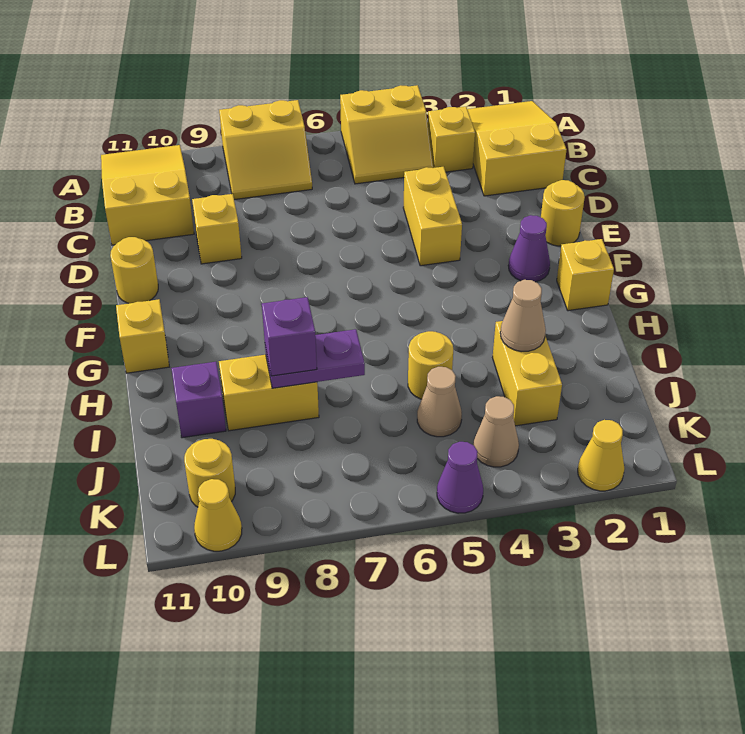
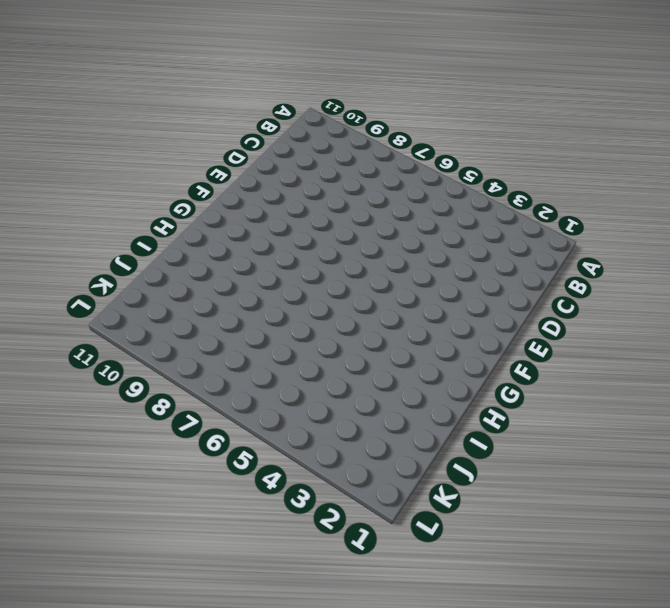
none -> yellow slope A1:C2 level 1 top C
none -> yellow slope A4:B5 level 1 top A
none -> yellow slope A7:B8 level 1 top A

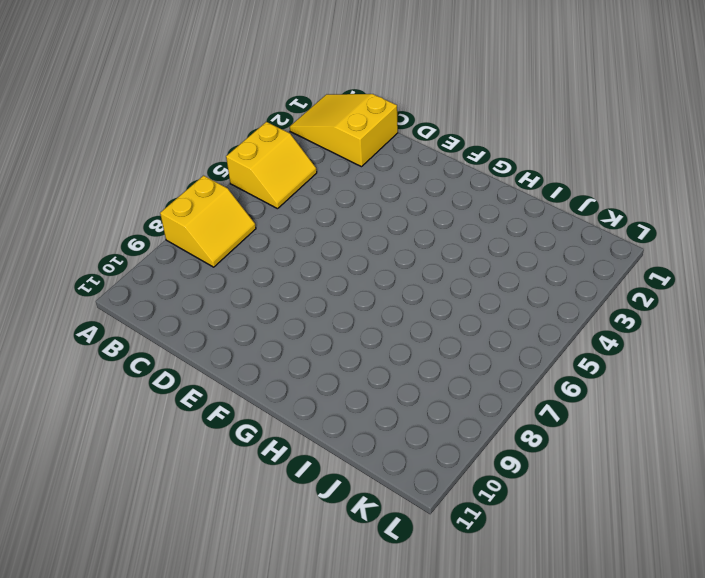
none -> yellow slope A10:C11 level 1 top C
none -> yellow brick B3 level 1
none -> yellow brick D4:E4 level 1

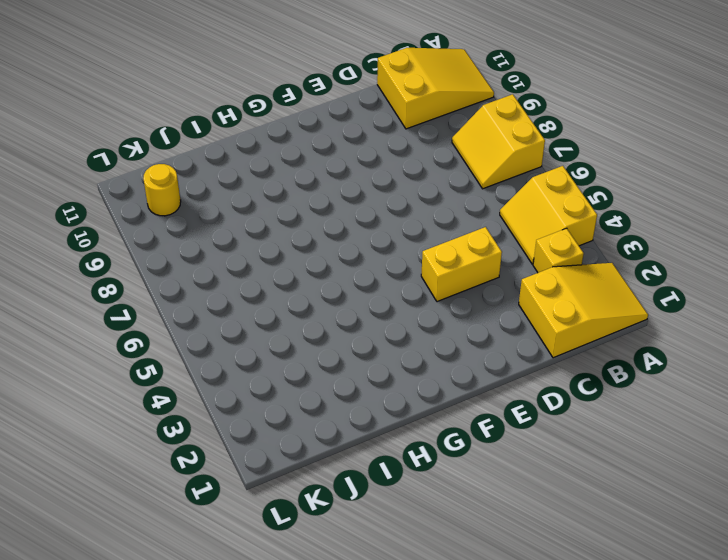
none -> yellow brick D9 level 1
none -> yellow round brick E1 level 1
none -> yellow round brick E11 level 1

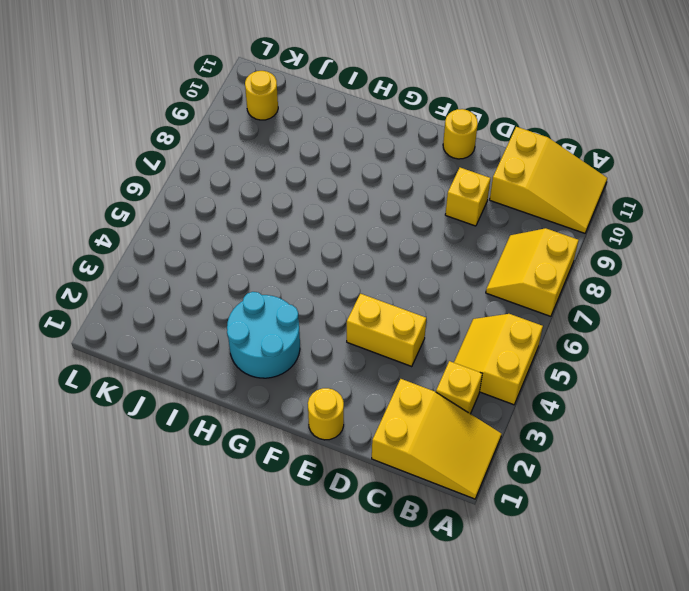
cyan round brick G2:H3 level 1 -> none
none -> purple cone F2 level 1
none -> yellow brick G1 level 1
none -> yellow brick G11 level 1

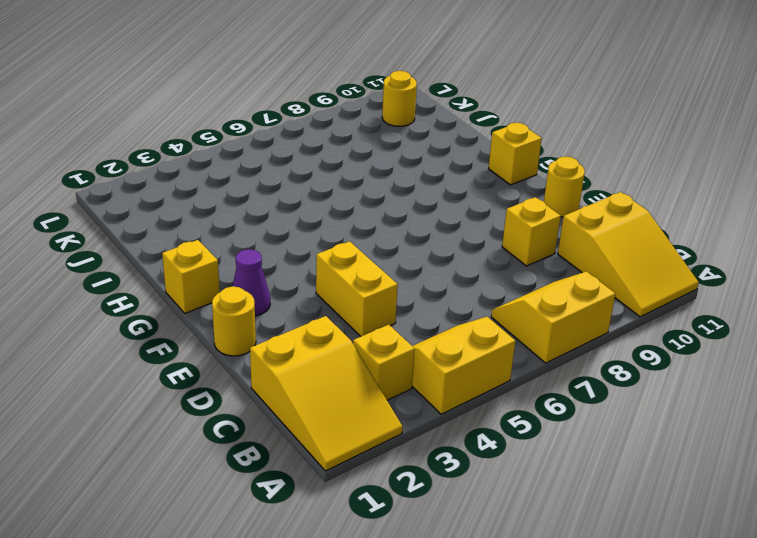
none -> yellow brick I3:J3 level 1
none -> yellow round brick I5 level 1
none -> yellow brick I8:I9 level 1

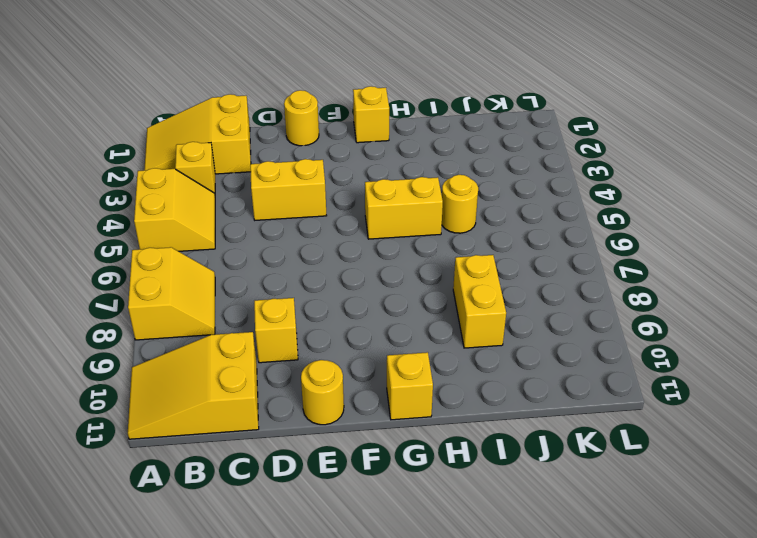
yellow brick G5:H5 level 1 -> yellow brick I3:J3 level 1
none -> purple cone F2 level 1
none -> purple brick I10 level 1
none -> tan cone J5 level 1

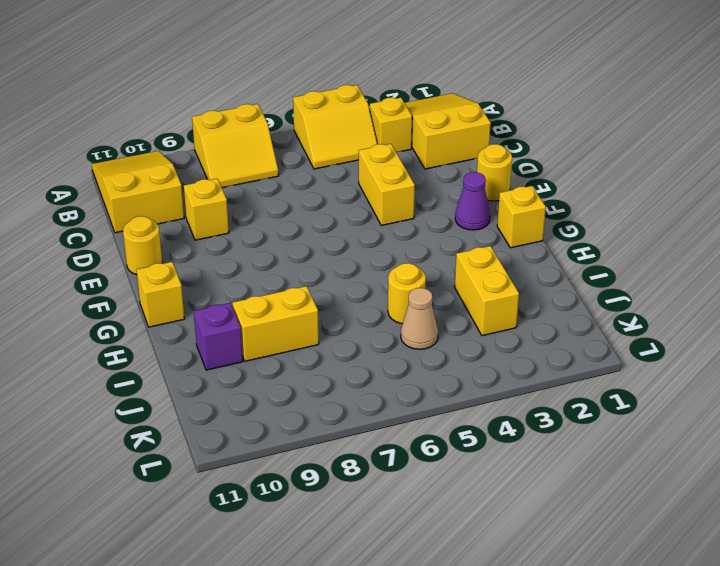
none -> tan cone K4 level 1
none -> yellow round brick K10 level 1
none -> yellow cone L2 level 1

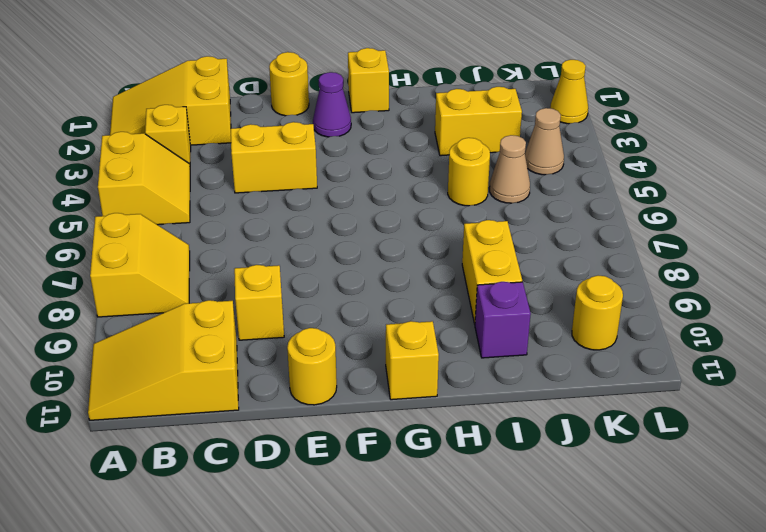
none -> purple cone L5 level 1
none -> yellow cone L10 level 1
none -> tan cone I3 level 2

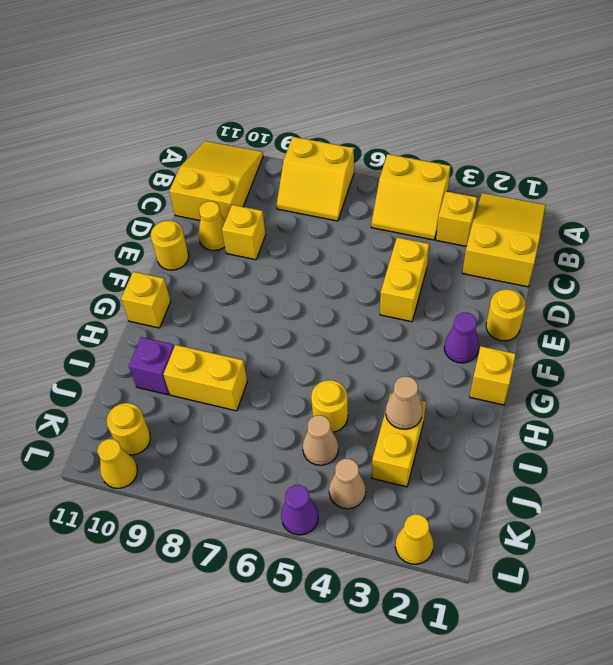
yellow cone D10 level 1 -> none
none -> purple plate I7:I8 level 2
none -> purple brick I8 level 3

